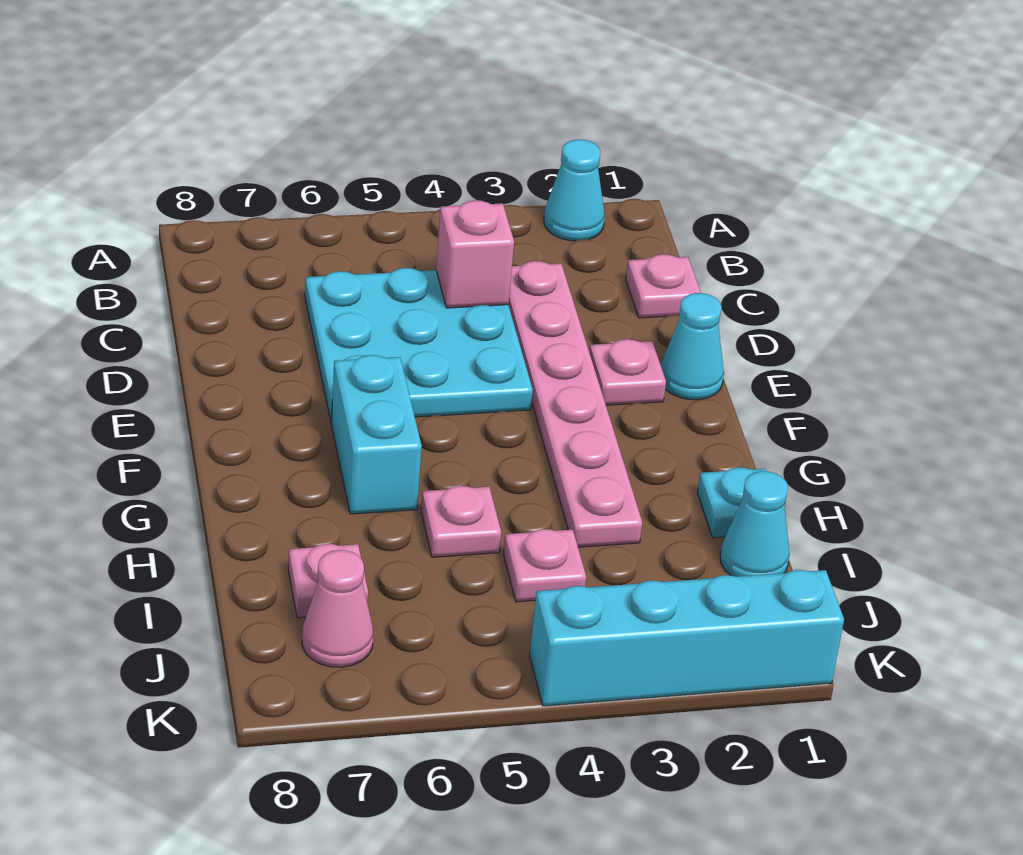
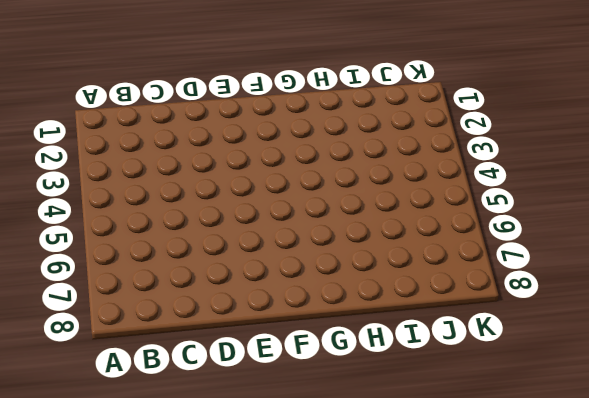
none -> cyan cone A2 level 1
none -> pink plate C1 level 1
none -> pink plate C3:H3 level 1

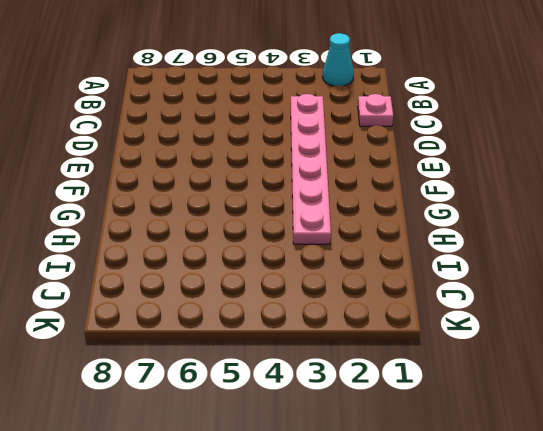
none -> cyan plate C4:E6 level 1
none -> cyan cone E1 level 1
none -> pink plate E2 level 1

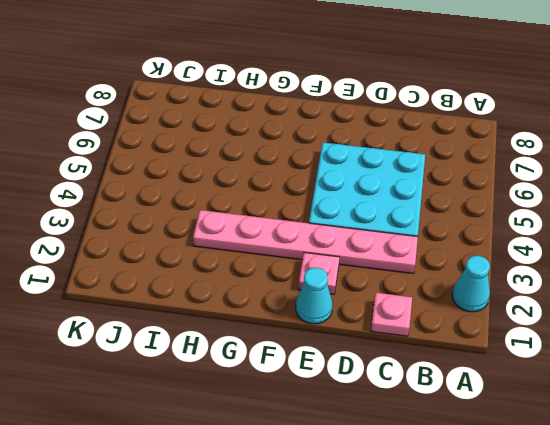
none -> cyan brick F6:G6 level 1
none -> cyan plate H1 level 1
none -> pink plate H5 level 1

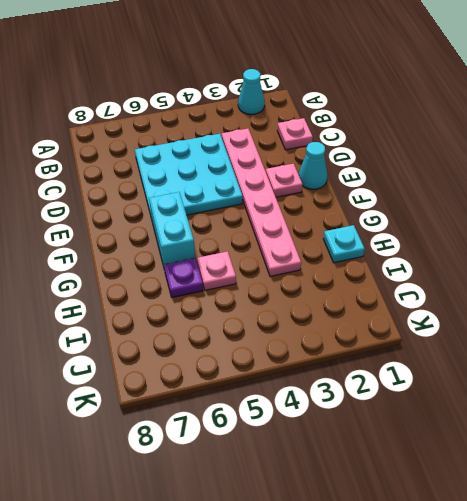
purple plate H6 level 1 -> none
none -> cyan cone I1 level 1
none -> pink plate I4 level 1
none -> pink plate I7 level 1

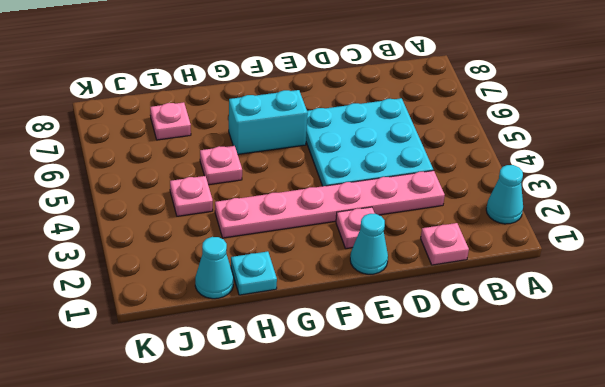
none -> pink cone J7 level 1
none -> cyan brick K1:K4 level 1
none -> pink brick C4 level 2

